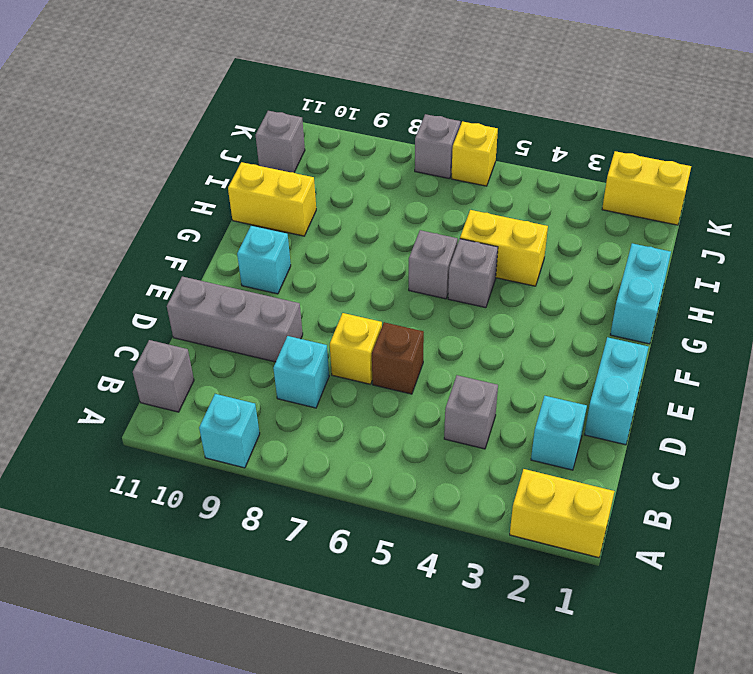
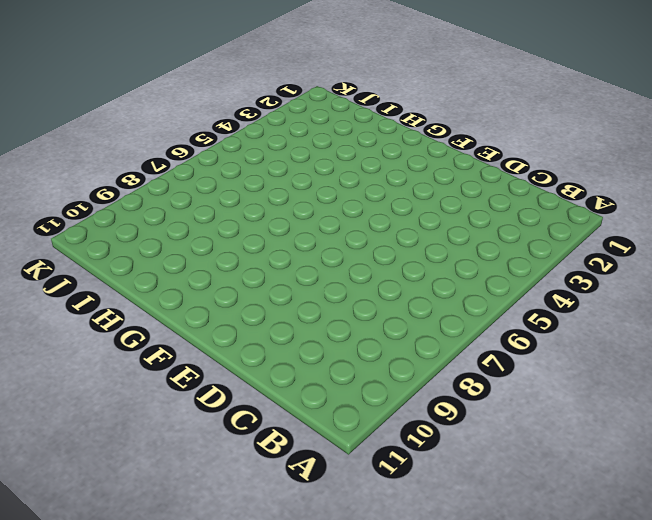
none -> yellow brick A1:A2 level 1
none -> cyan brick A9 level 1
none -> grey brick B11 level 1

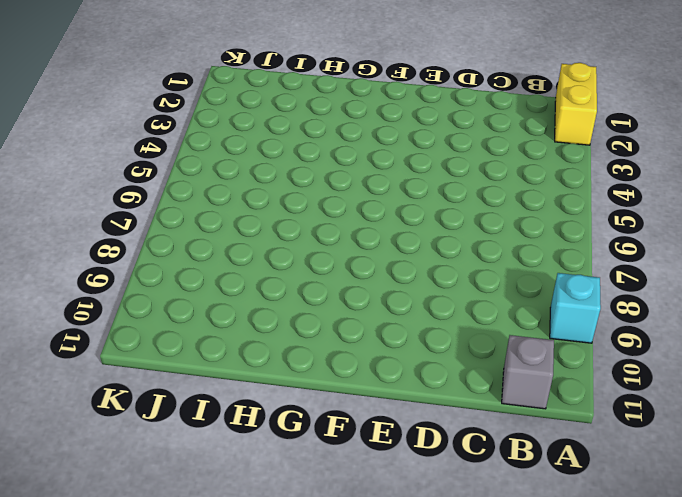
none -> cyan brick C2 level 1
none -> grey brick C4 level 1
none -> cyan brick C8 level 1

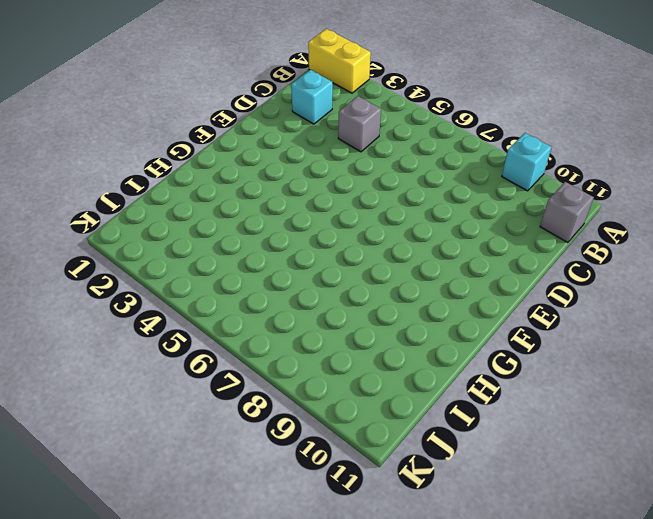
none -> cyan brick C8 level 1
none -> cyan brick D1:E1 level 1
none -> brown brick D6 level 1

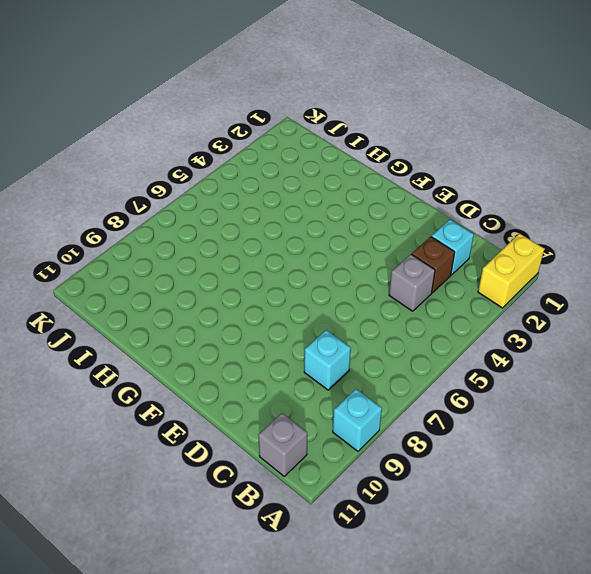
brown brick C3 level 1 -> brown brick D6 level 1
none -> cyan brick D1:E1 level 1
none -> yellow brick D7 level 1
none -> grey brick D9:D11 level 1

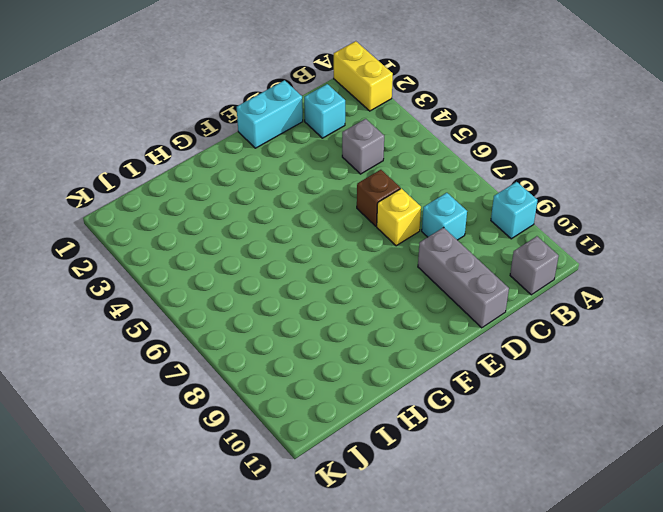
none -> cyan brick F10 level 1
none -> cyan brick G1:H1 level 1
none -> grey brick G5 level 1

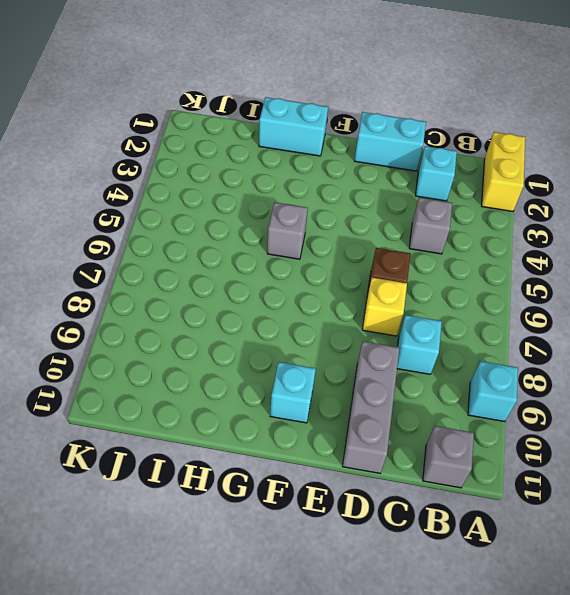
none -> grey brick G6 level 1
none -> yellow brick H4:H5 level 1
none -> yellow brick H10:H11 level 1

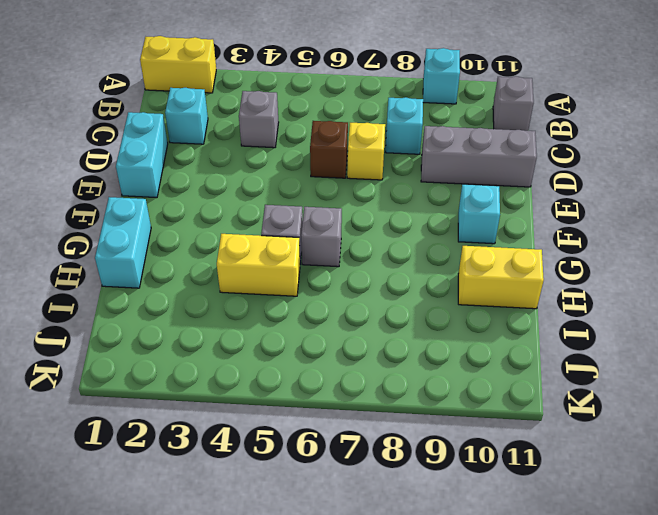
none -> grey brick J11 level 1
none -> yellow brick K1:K2 level 1
none -> yellow brick K6 level 1

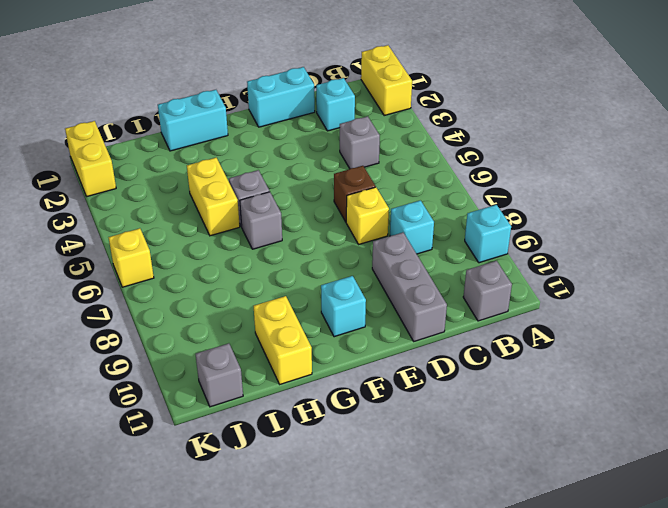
none -> grey brick K7 level 1

